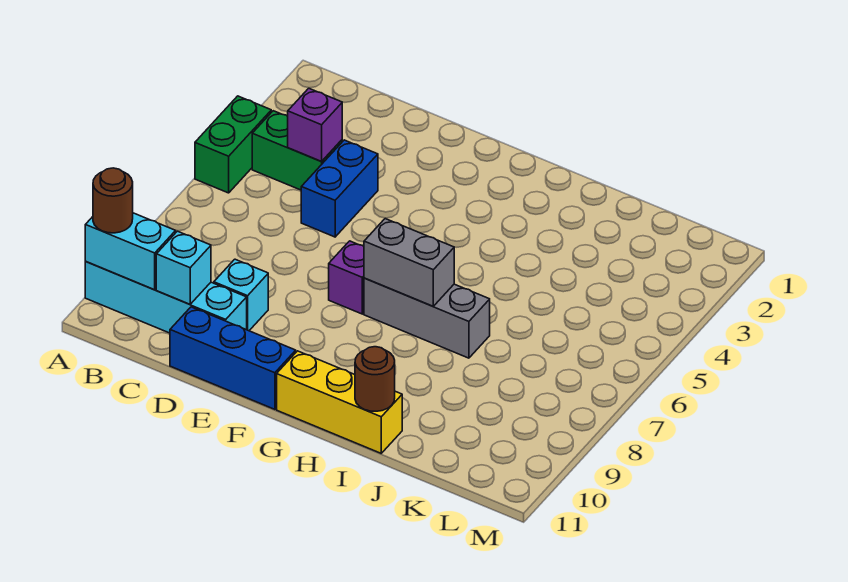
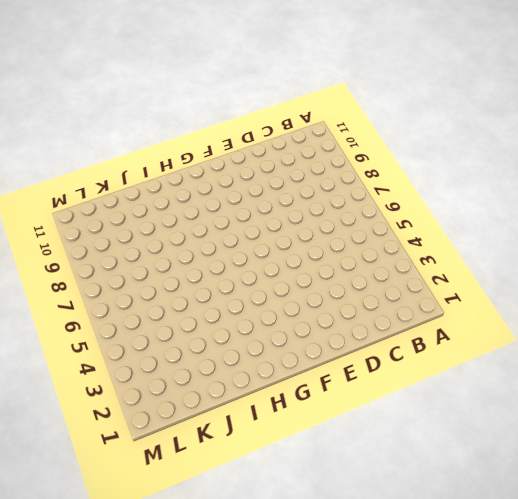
none -> green brick A4:A5 level 1
none -> cyan brick A10:D10 level 1
none -> green brick B4:C4 level 1

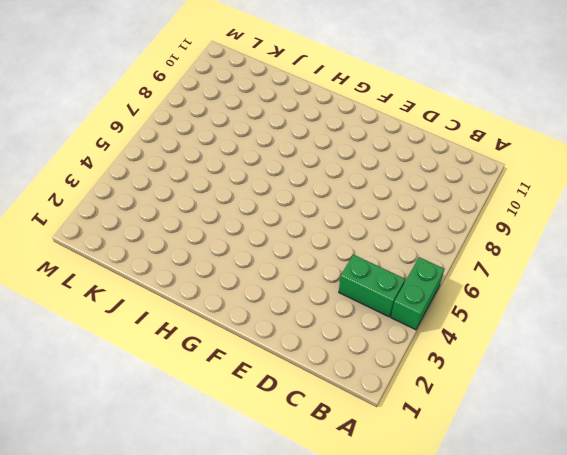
none -> cyan brick A10:D10 level 1
none -> blue brick D4:D5 level 1
none -> cyan brick D9 level 1

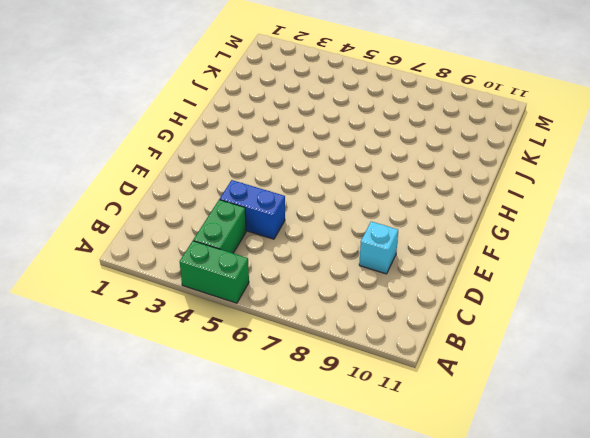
none -> cyan brick A10:D10 level 1
none -> blue brick D11:F11 level 1
none -> purple brick F7 level 1

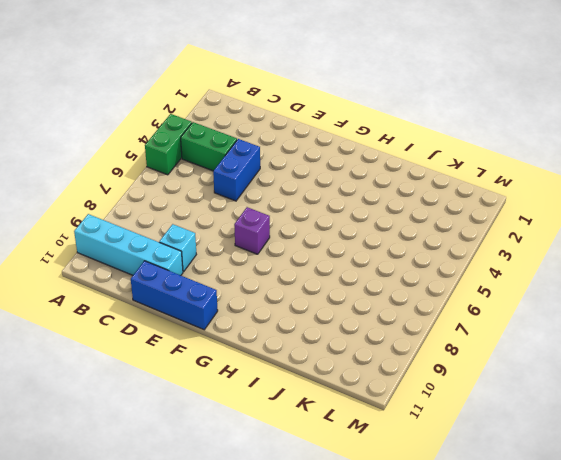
none -> grey brick G7:I7 level 1
none -> yellow brick G11:I11 level 1
none -> cyan brick A10:B10 level 2

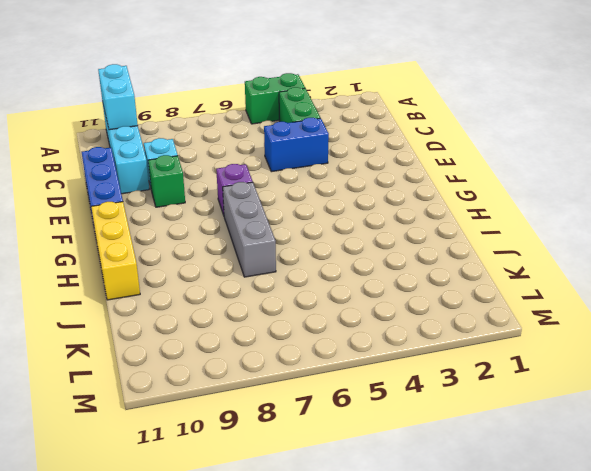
green brick E9 level 1 -> none
none -> purple brick C4 level 2
none -> cyan brick C10 level 2
none -> grey brick G7:H7 level 2

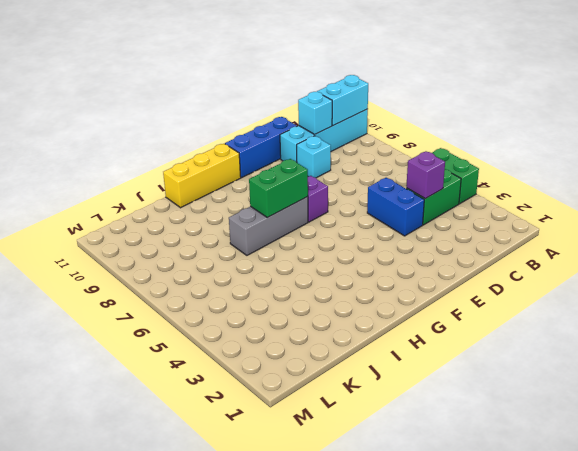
green brick G7:H7 level 2 -> grey brick G7:H7 level 2
none -> brown round brick I11 level 2
none -> brown round brick A10 level 3

